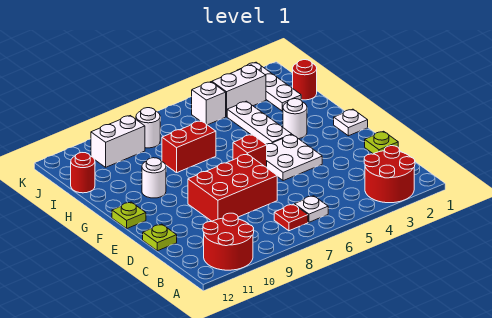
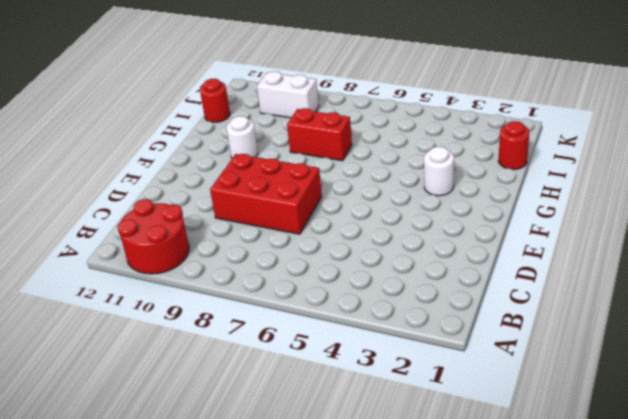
none -> red round brick A2:B3 level 1
none -> white plate B6 level 1
none -> red plate B7 level 1

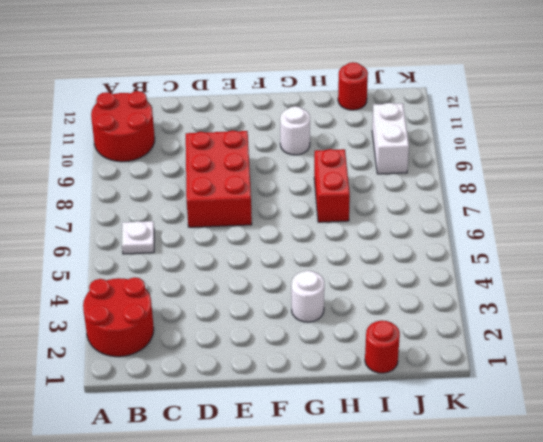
none -> red plate B7 level 1
none -> lime plate D1 level 1
none -> lime plate D12 level 1

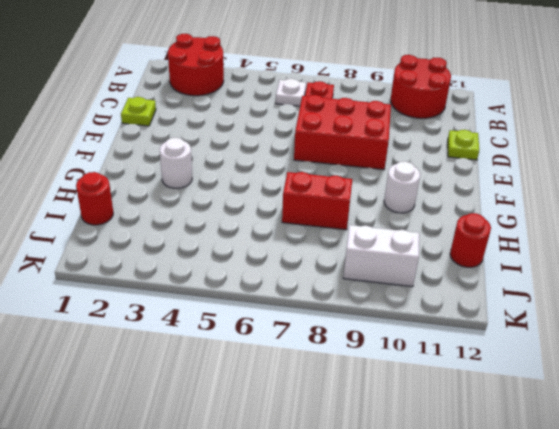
none -> white plate E4:F5 level 1
none -> white plate F1 level 1
none -> red brick F6 level 1

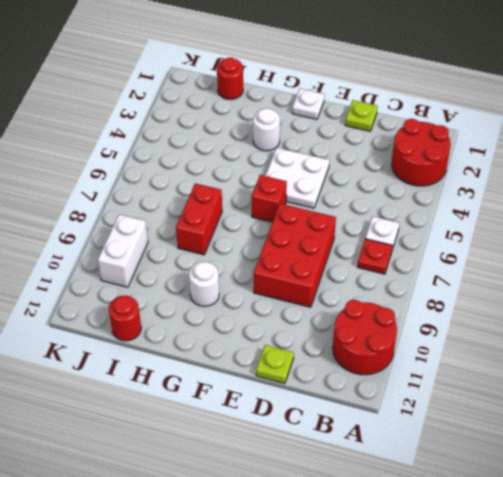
none -> lime plate F12 level 1
none -> white plate G4:I4 level 1
none -> white plate I2:K2 level 1

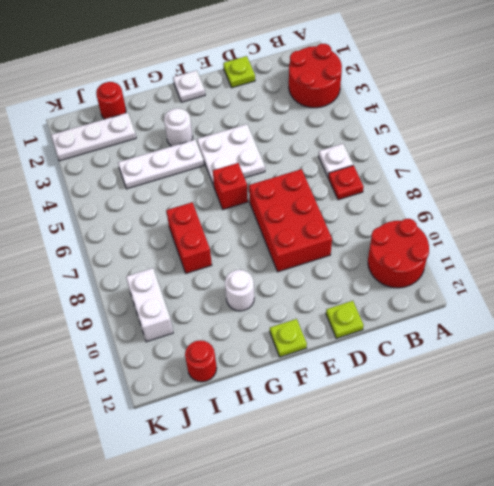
none -> white brick J3:J4 level 1
none -> white brick J5 level 1
none -> white round brick J8 level 1

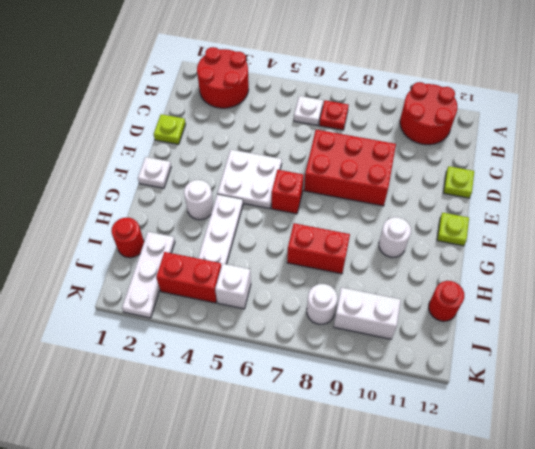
red brick J3:J4 level 1 -> white brick J3:J4 level 1

